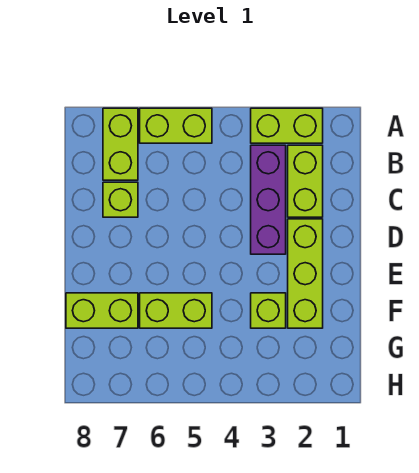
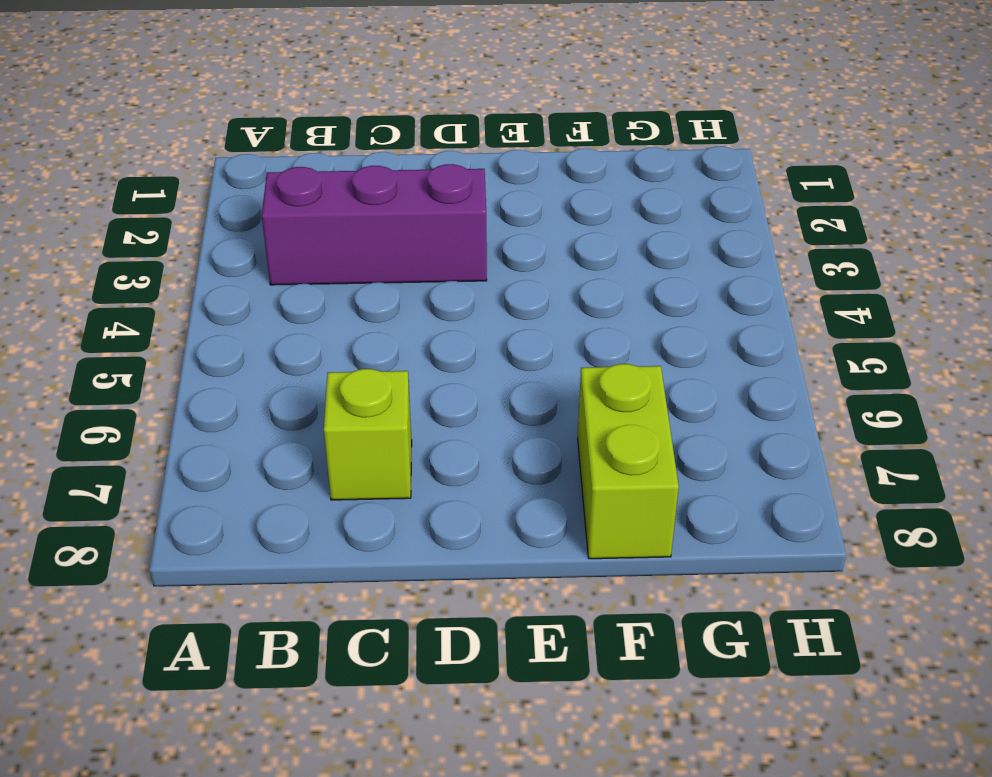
none -> lime brick A2:A3 level 1
none -> lime brick A5:A6 level 1

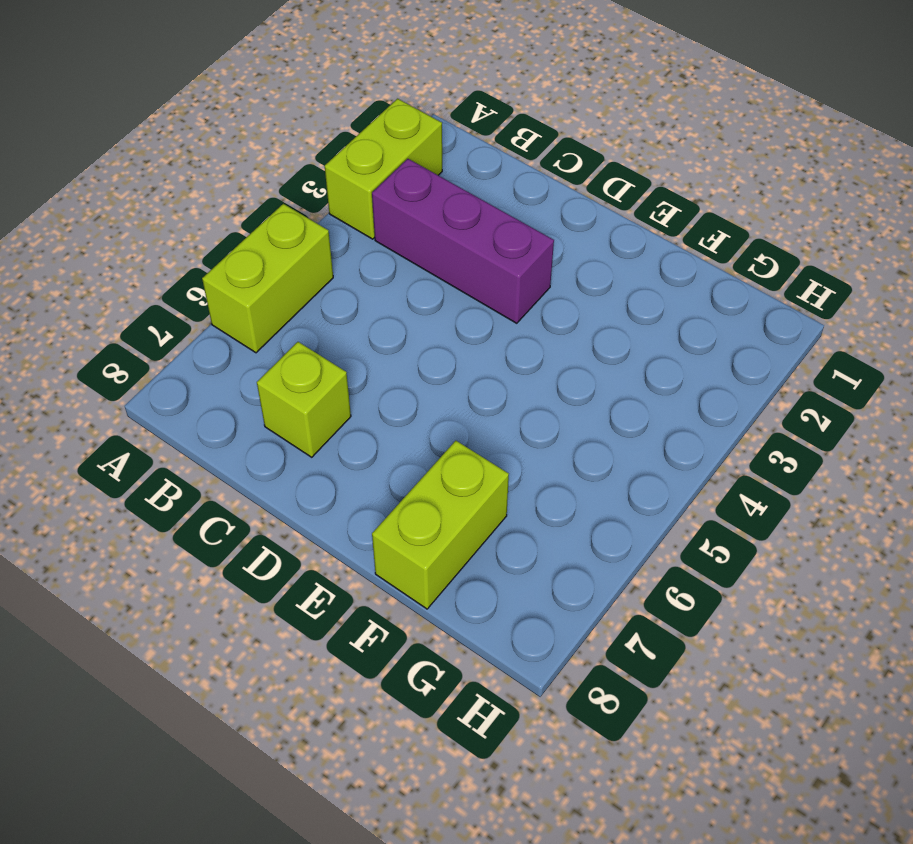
none -> lime brick A7:B7 level 1
none -> lime brick B2:C2 level 1

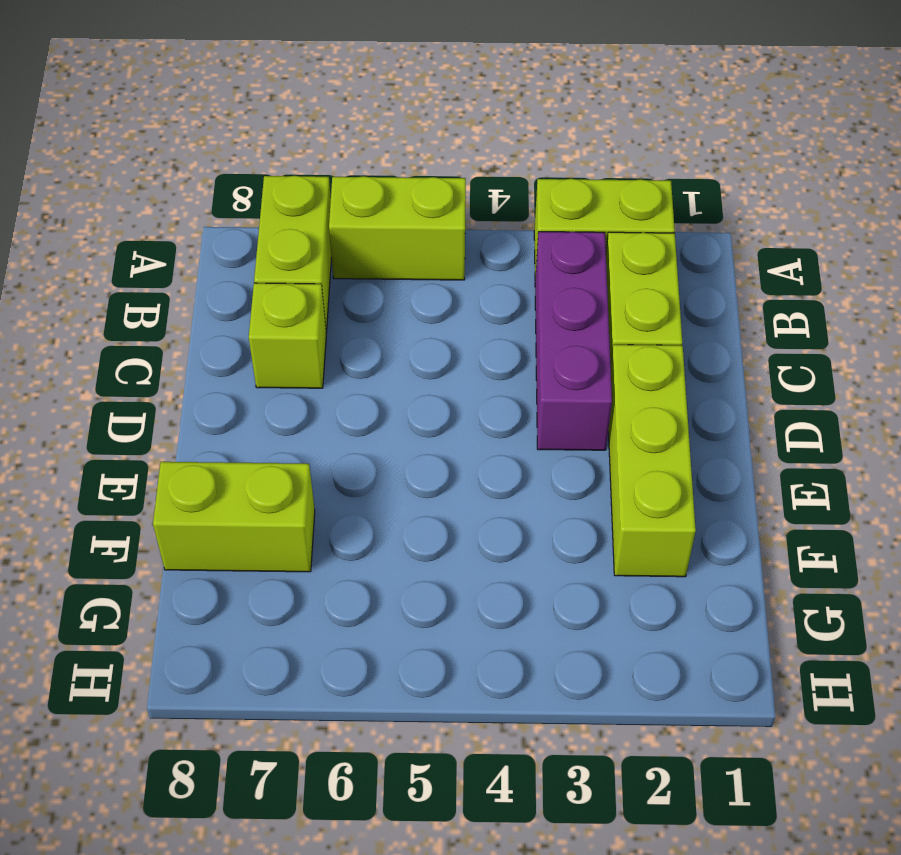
none -> lime brick F3 level 1
none -> lime brick F5:F6 level 1

